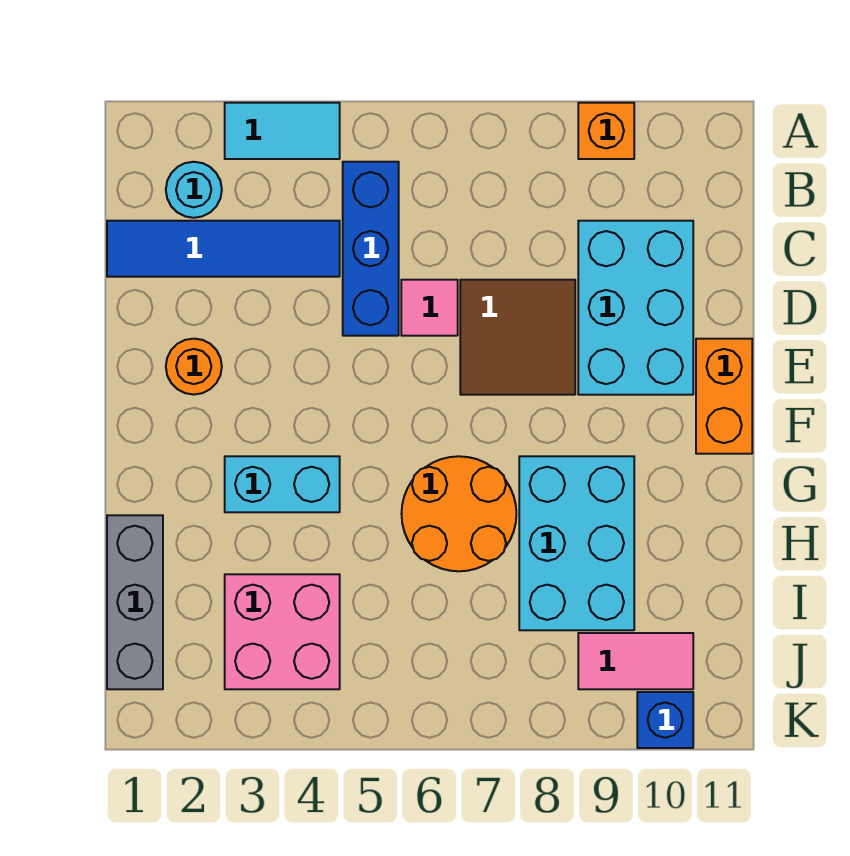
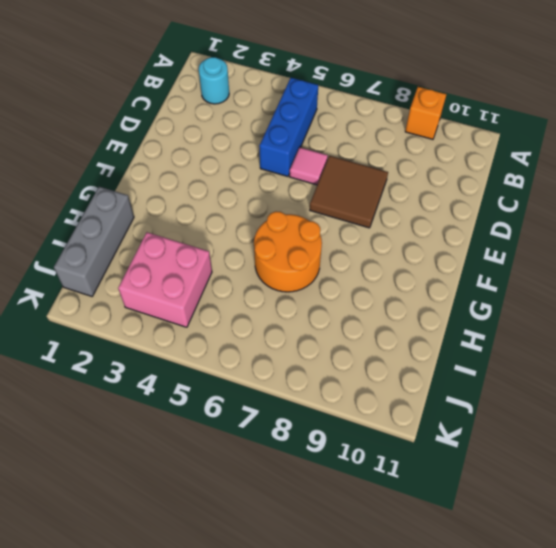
none -> cyan tile A3:A4 level 1
none -> blue tile C1:C4 level 1
none -> cyan brick C9:E10 level 1

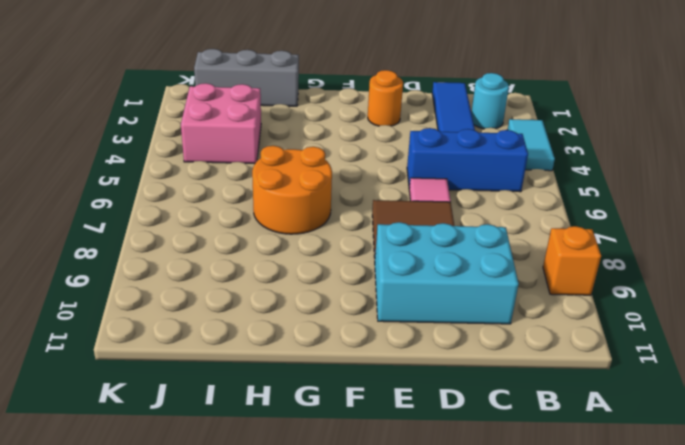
none -> orange brick E11:F11 level 1
none -> cyan brick G3:G4 level 1
none -> cyan brick G8:I9 level 1

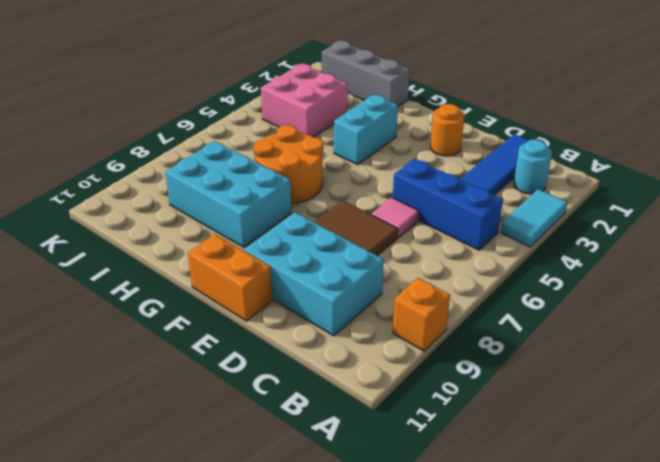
none -> pink tile J9:J10 level 1
none -> blue brick K10 level 1

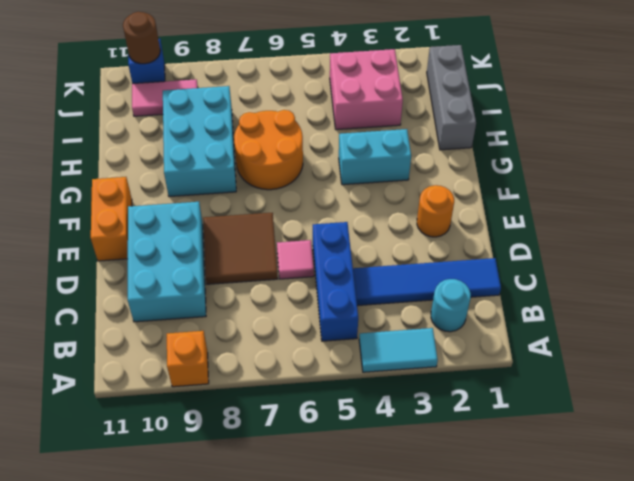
brown round brick K10 level 2 -> none

